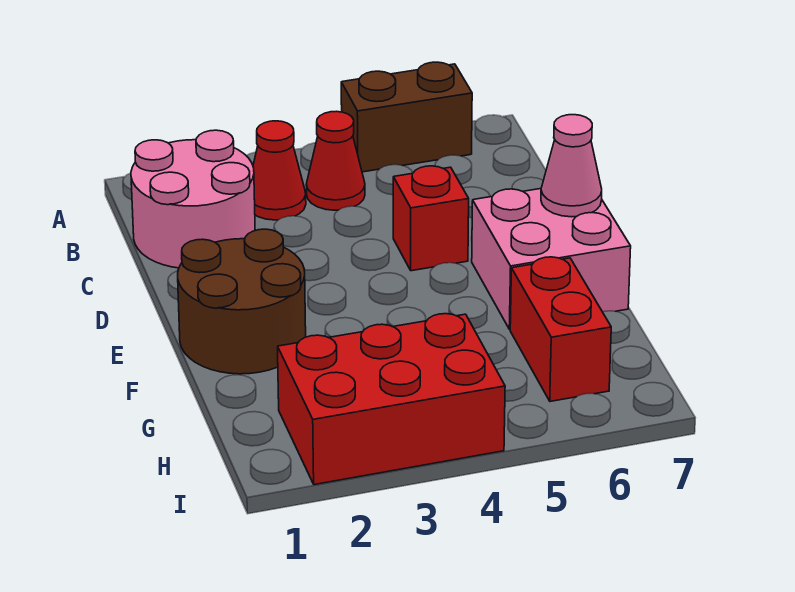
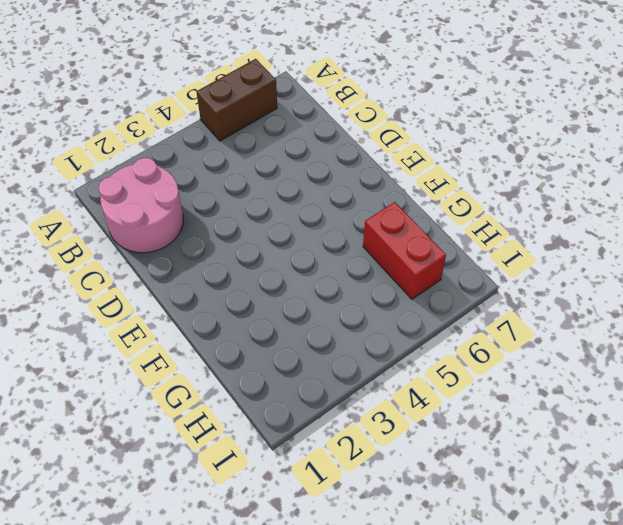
none -> red cone B3 level 1
none -> red cone B4 level 1

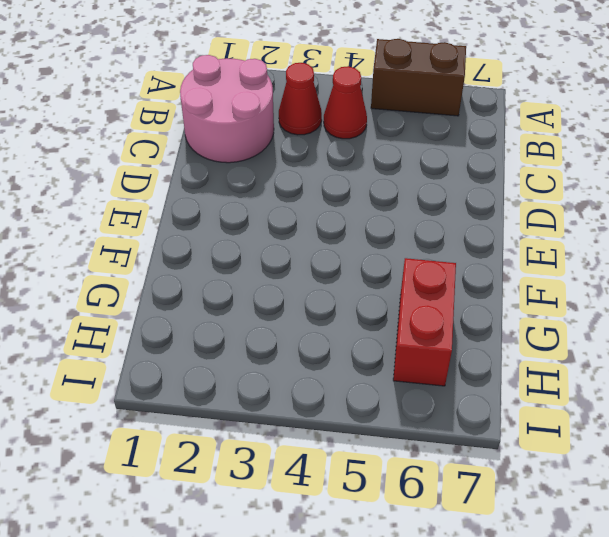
none -> red brick D5 level 1
none -> brown round brick E1:F2 level 1

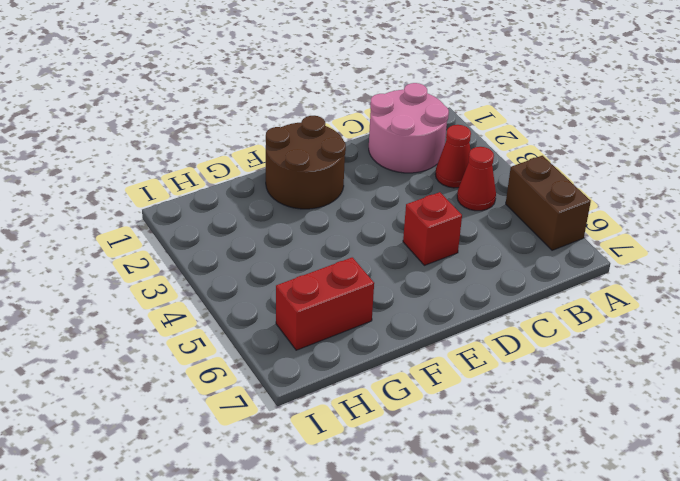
none -> pink brick E6:F7 level 1
none -> red brick H2:I4 level 1

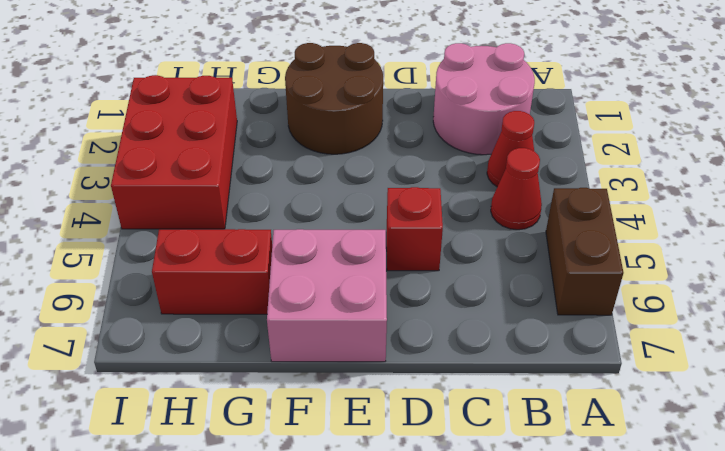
none -> pink cone E7 level 2

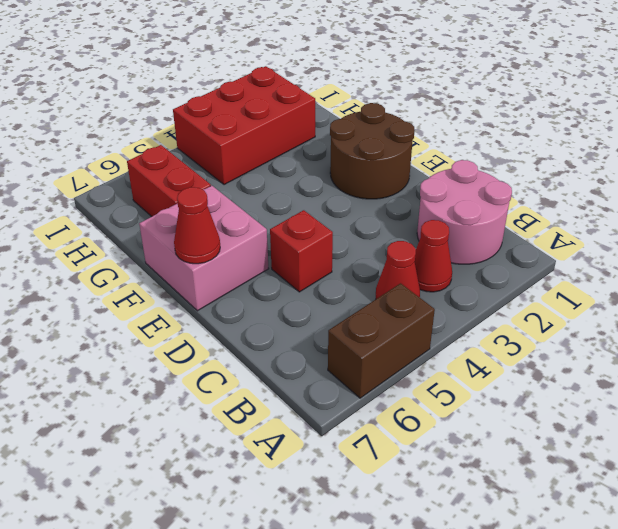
red cone E7 level 2 -> pink cone E7 level 2

